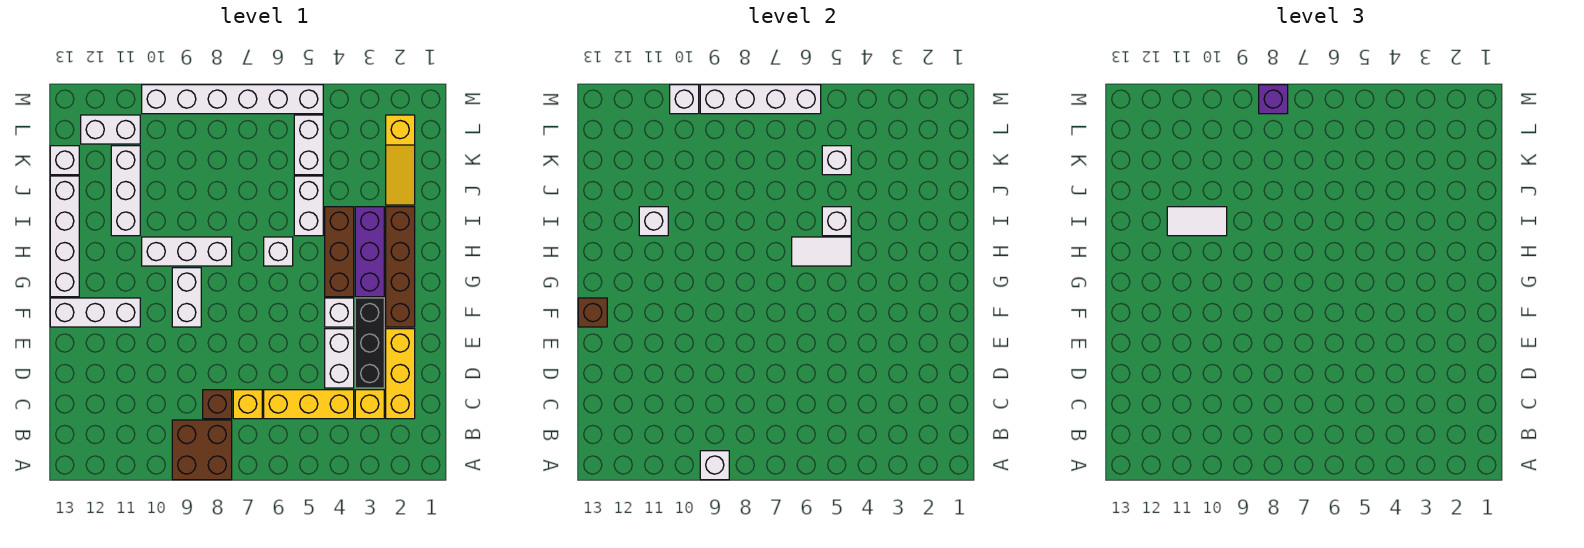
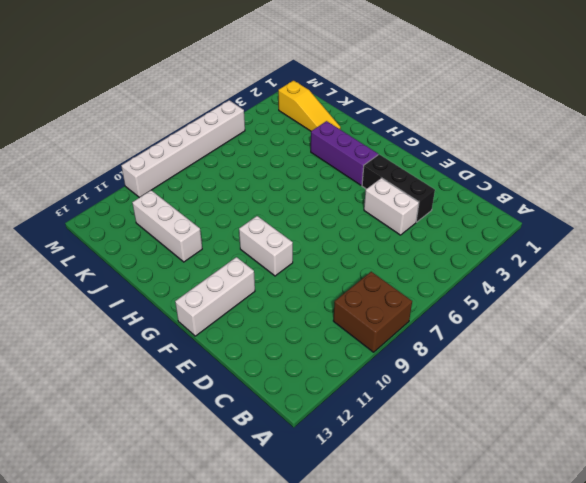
none -> yellow brick C2:E2 level 1
none -> yellow brick C3 level 1
none -> yellow brick C4:C6 level 1
none -> yellow brick C7 level 1

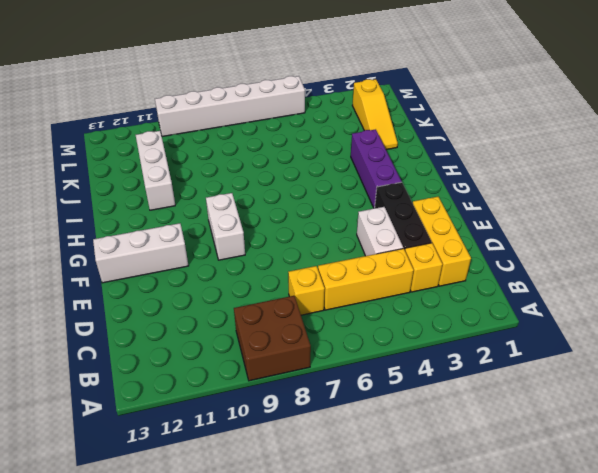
none -> brown brick C8 level 1
none -> brown brick F2:I2 level 1
none -> white brick F4 level 1
none -> brown brick G4:I4 level 1

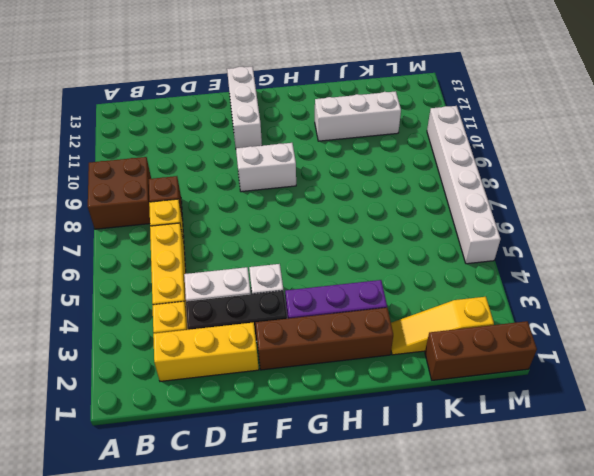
brown brick K1:M1 level 1 -> brown brick G4:I4 level 1
none -> white brick G13:J13 level 1
none -> white brick H6 level 1
none -> white brick H8:H10 level 1
none -> white brick I5:J5 level 1

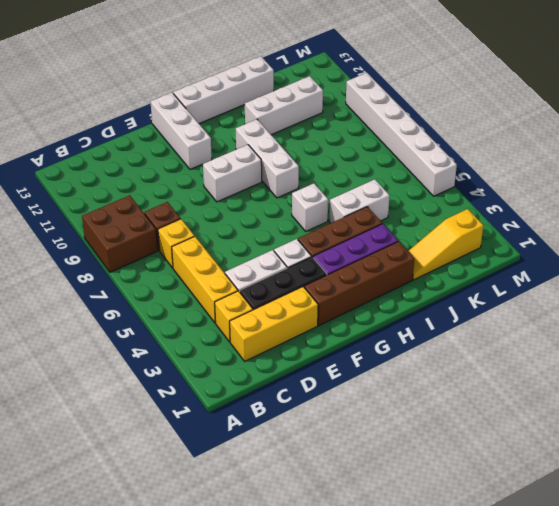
none -> white brick K5:L5 level 1
none -> white brick K13 level 1
none -> white brick L11:L12 level 1
none -> white brick A9 level 2

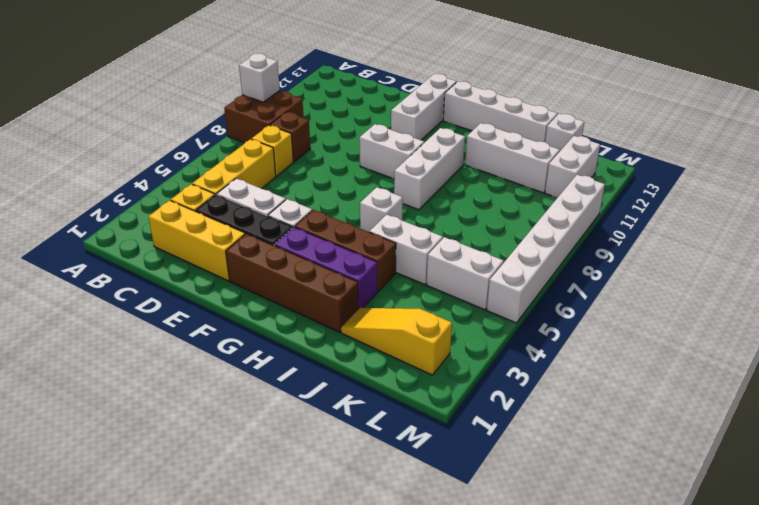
none -> brown brick F13 level 2
none -> white tile H5:H6 level 2
none -> white brick I5 level 2
none -> white brick I11 level 2

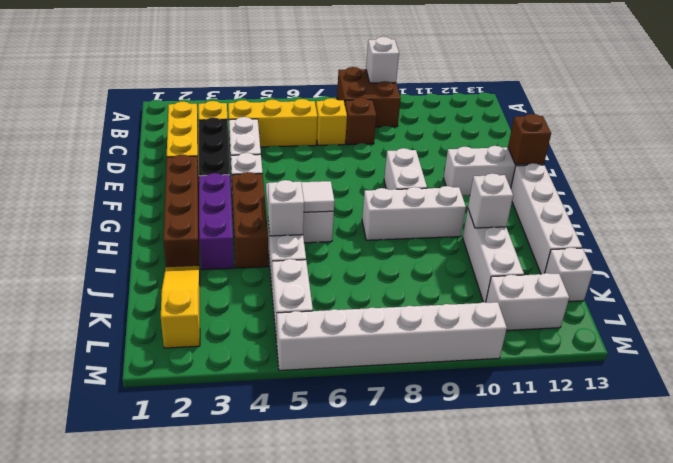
none -> white brick K5 level 2
none -> white brick M6:M9 level 2
none -> white brick M10 level 2
none -> white tile I10:I11 level 3

